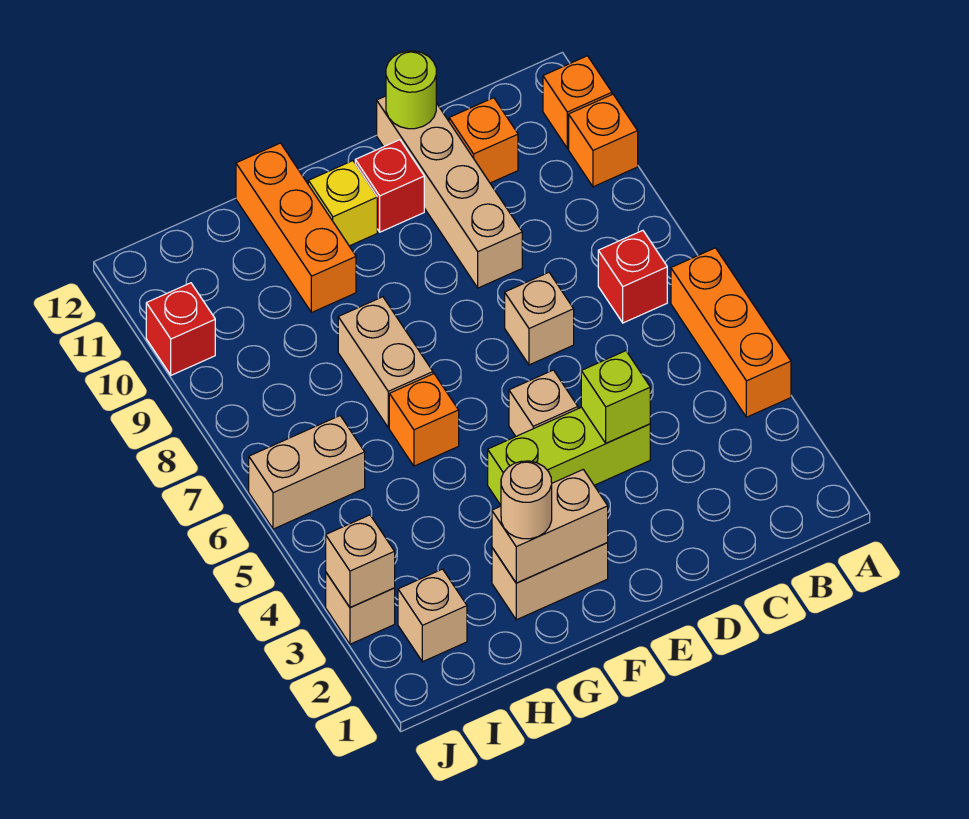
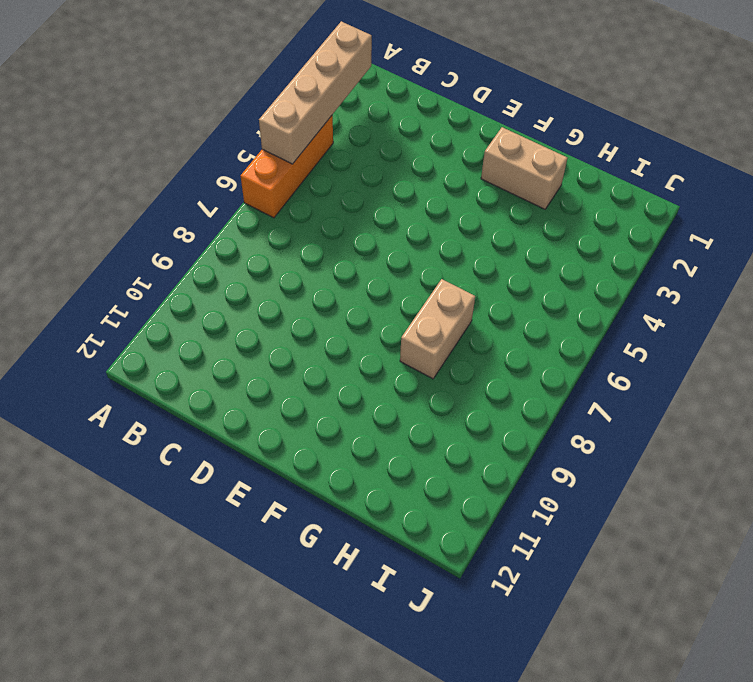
tan brick A2:A5 level 2 -> tan brick D9:D12 level 1
none -> orange brick A10 level 1
none -> orange brick A11 level 1
none -> red brick B7 level 1

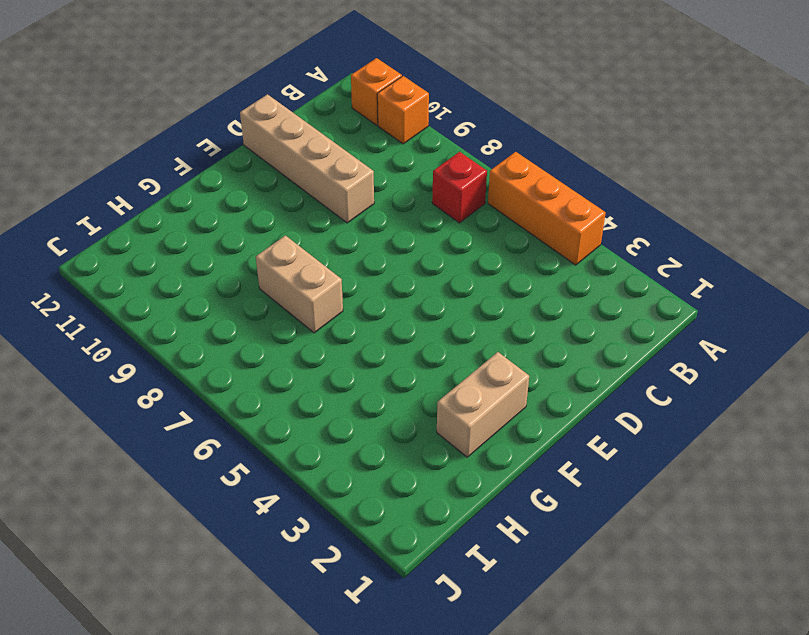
none -> orange brick C11 level 1
none -> lime brick D4:F4 level 1
none -> tan brick D7 level 1

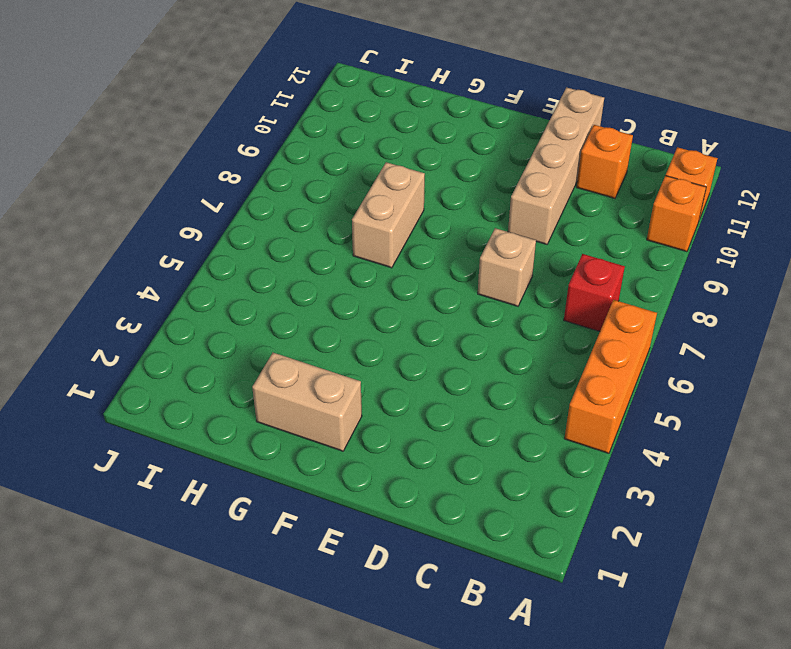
none -> lime brick D4:F4 level 1
none -> tan brick E5 level 1
none -> red brick E11 level 1

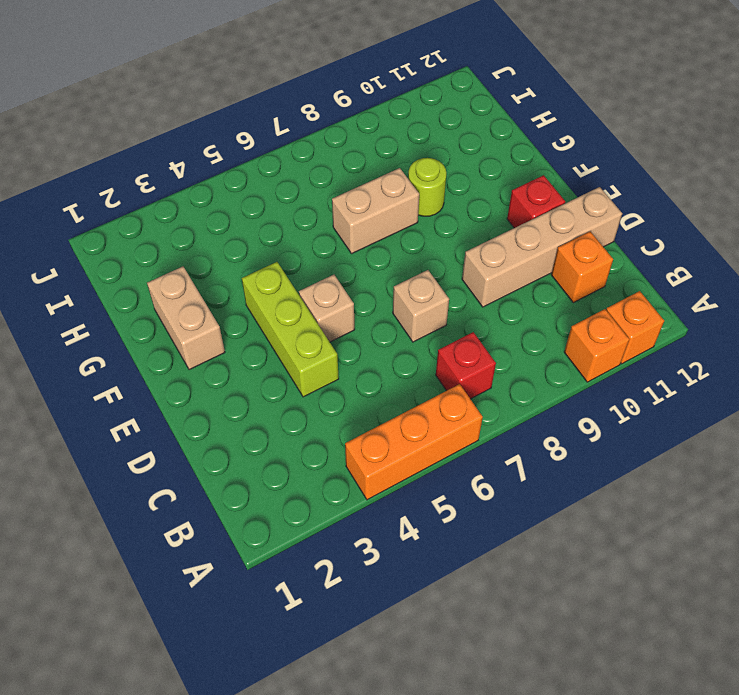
lime round brick G9 level 1 -> lime round brick D12 level 2
none -> yellow brick F11 level 1
none -> orange brick G6 level 1
none -> orange brick G10:G12 level 1

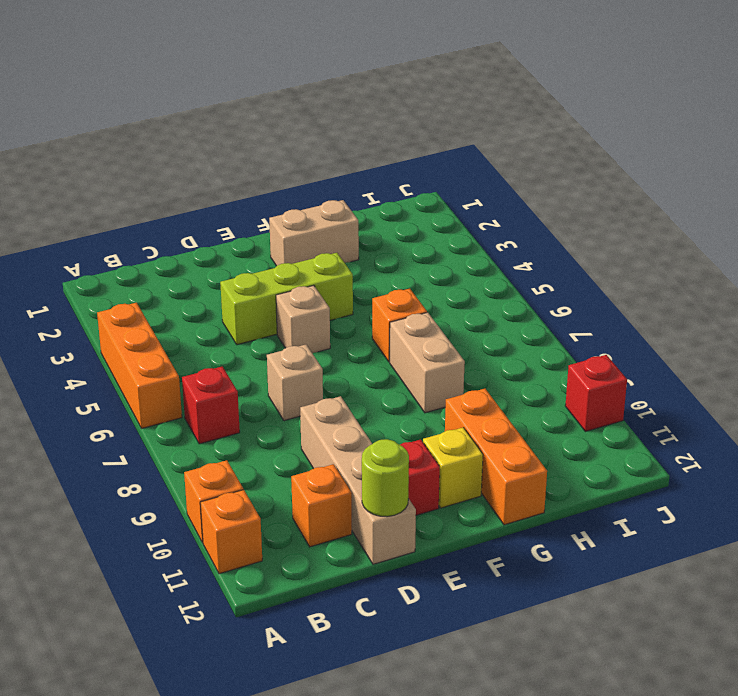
none -> tan brick I2 level 1
none -> tan brick I6:J6 level 1
none -> tan brick J3 level 1

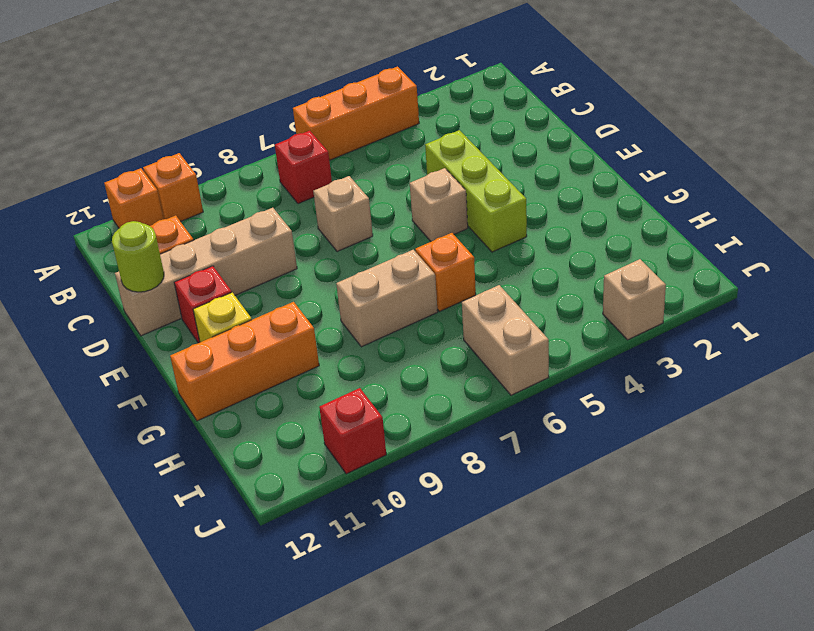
none -> tan brick F2:G2 level 1
none -> tan brick I2 level 1
none -> lime brick D4 level 2

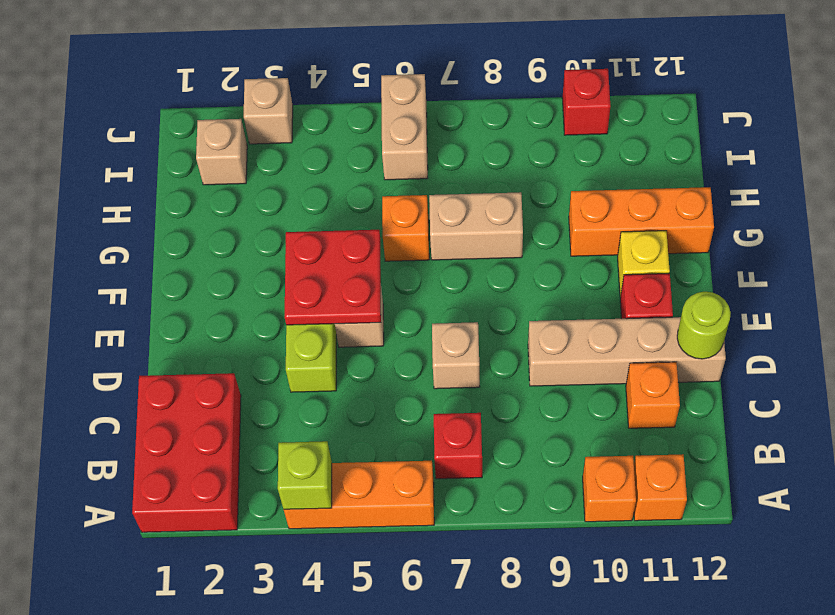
red brick A1:C2 level 1 -> none
lime brick A4 level 2 -> lime brick D4 level 2
red plate E4:F5 level 2 -> none
none -> tan brick F2:G2 level 1
none -> tan brick F2:G2 level 2
none -> tan brick J3 level 2

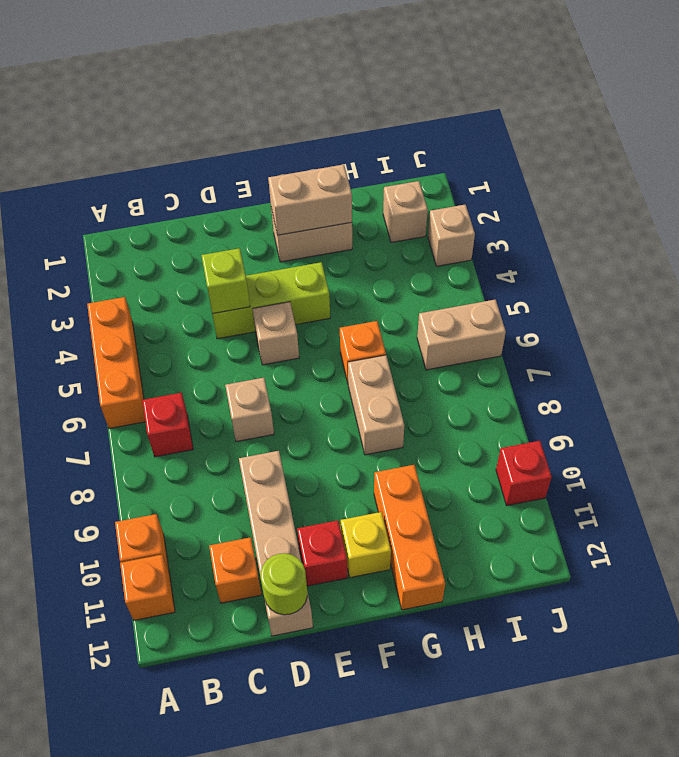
none -> tan brick J3 level 2
none -> tan round brick G2 level 3

